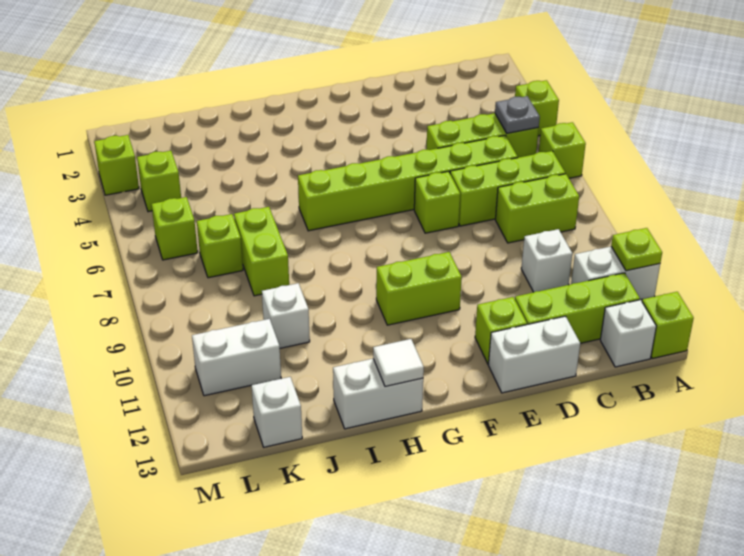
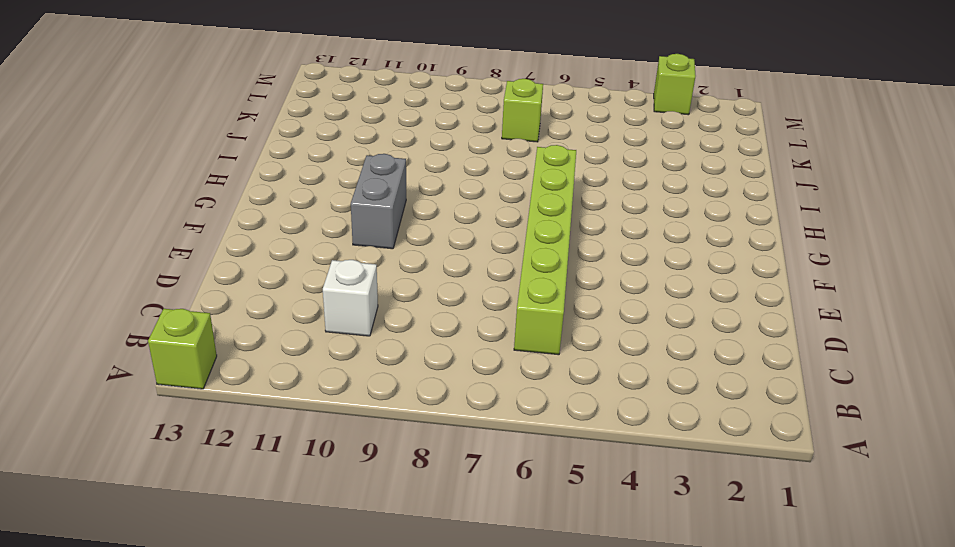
grey brick F10:G10 level 1 -> lime brick F10:G10 level 1
none -> lime brick A4 level 1
none -> lime brick A6 level 1
none -> white brick A11:B11 level 1

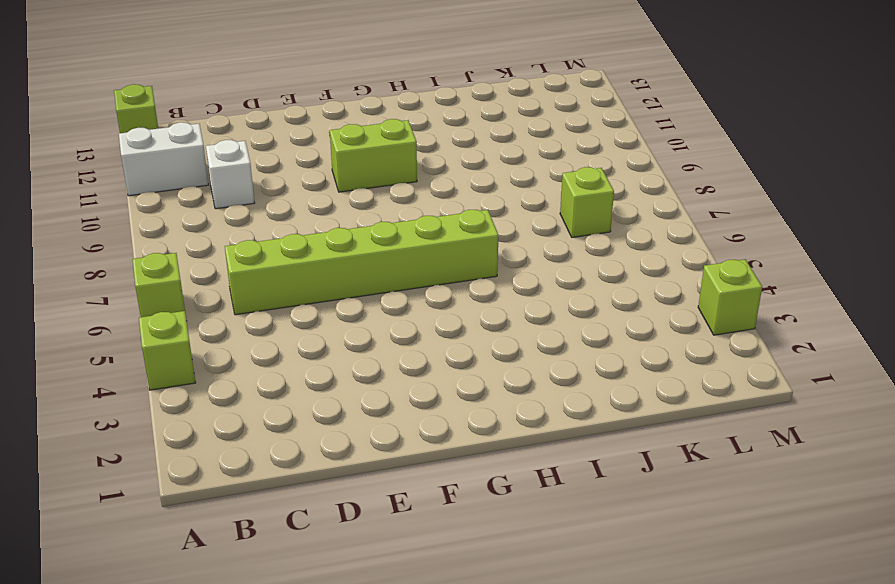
none -> lime brick B5:D5 level 1
none -> lime brick B7:D7 level 1
none -> lime brick B8:C8 level 1

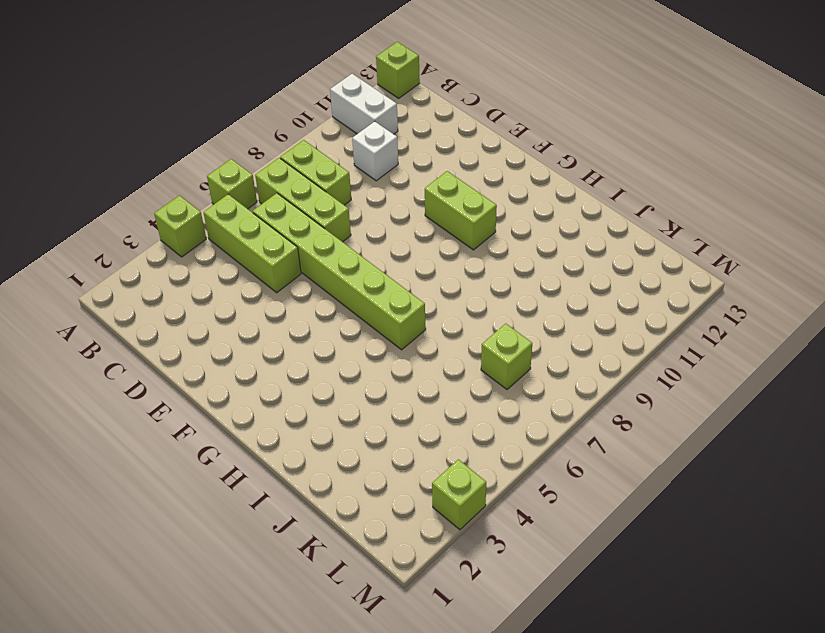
none -> lime brick B12:D12 level 1
none -> white brick B13 level 1
none -> white brick D13:E13 level 1

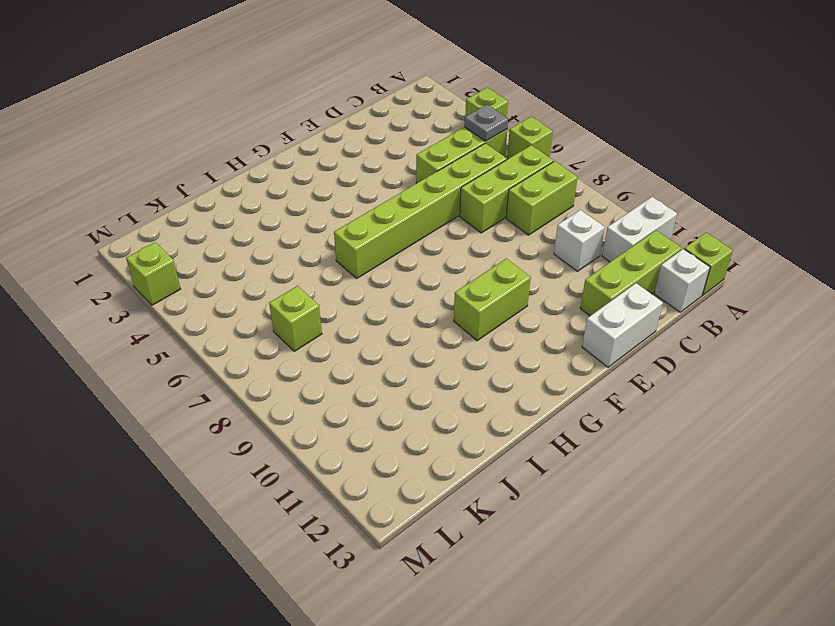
none -> lime brick E7 level 1
none -> lime brick E12 level 1
none -> white brick H13:I13 level 1

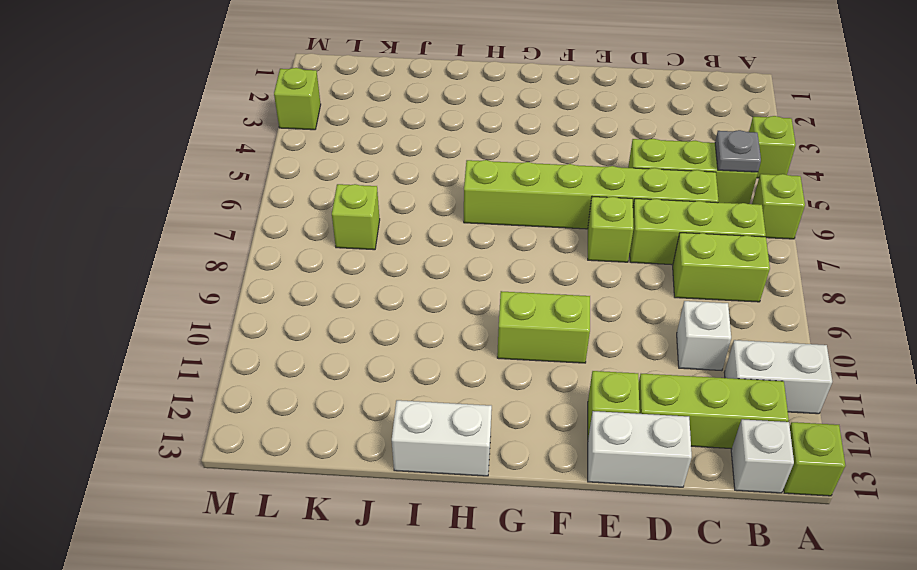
none -> lime brick J7:J8 level 1
none -> white brick J10 level 1
none -> white brick K11:L11 level 1

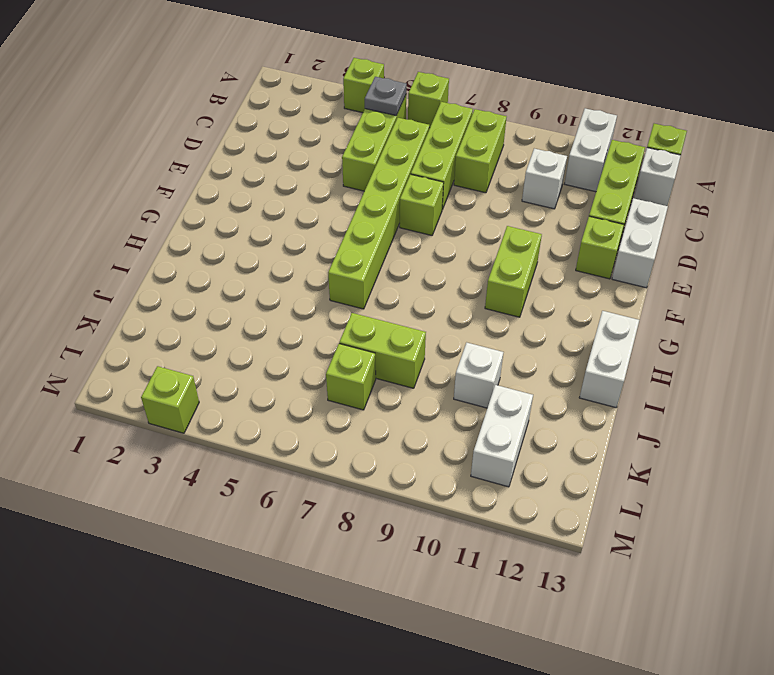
none -> white brick K13 level 1
none -> lime brick L4 level 1
none -> lime brick L6 level 1

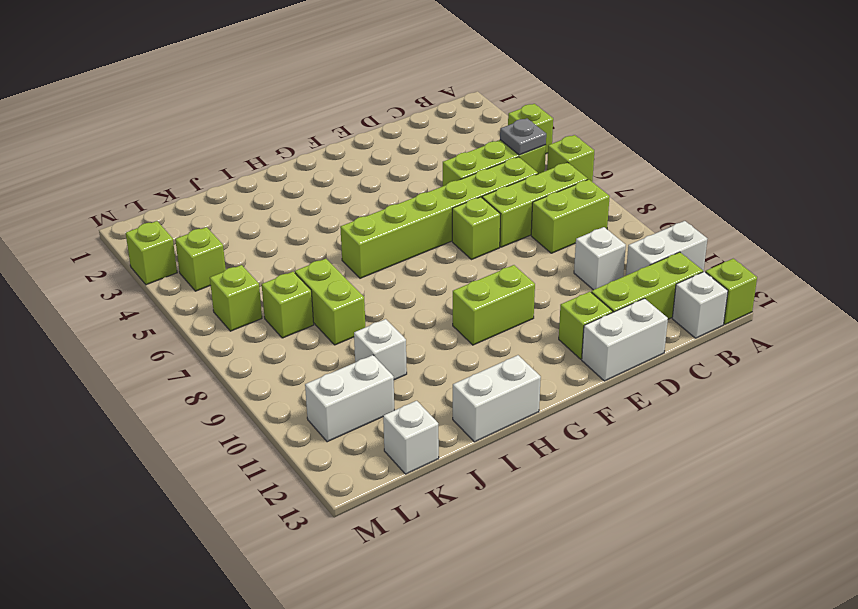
none -> lime plate A11 level 2
none -> white tile H13 level 2

